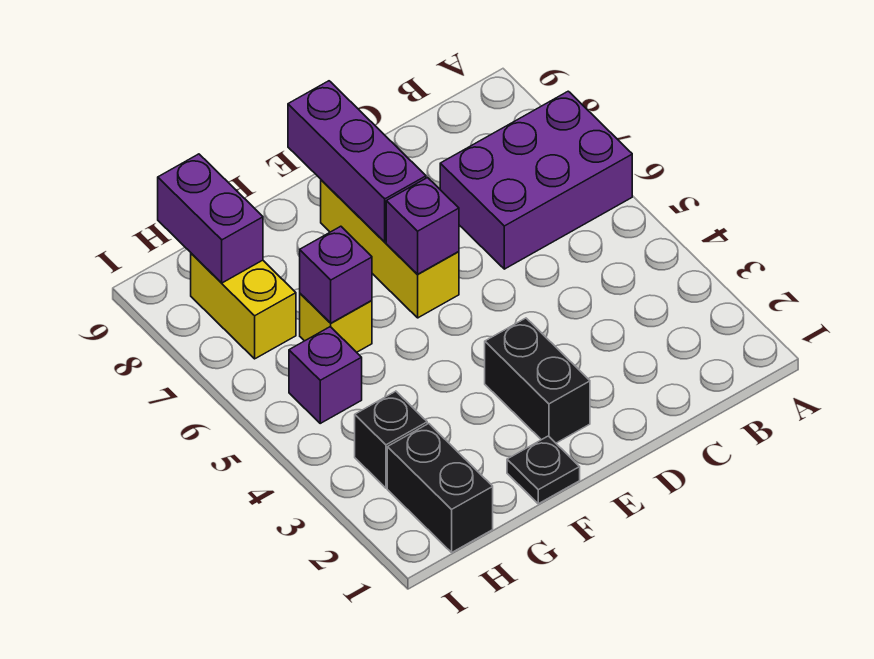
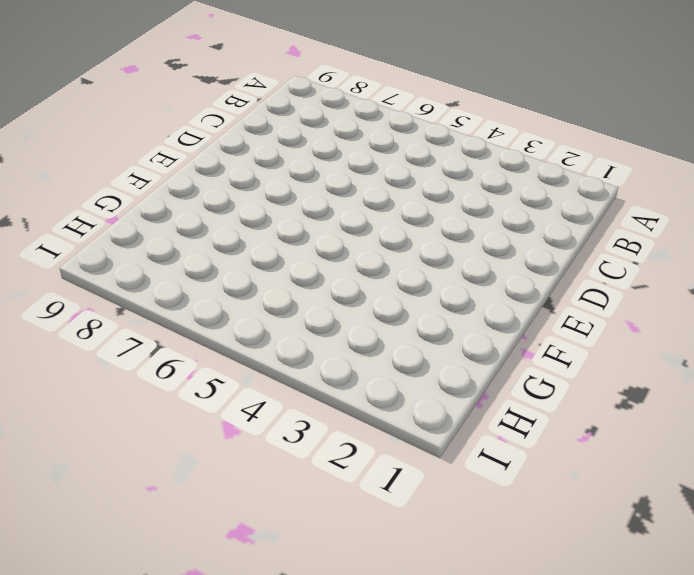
none -> purple brick A6:C7 level 1
none -> black brick E2:E3 level 1
none -> yellow brick E6:E8 level 1

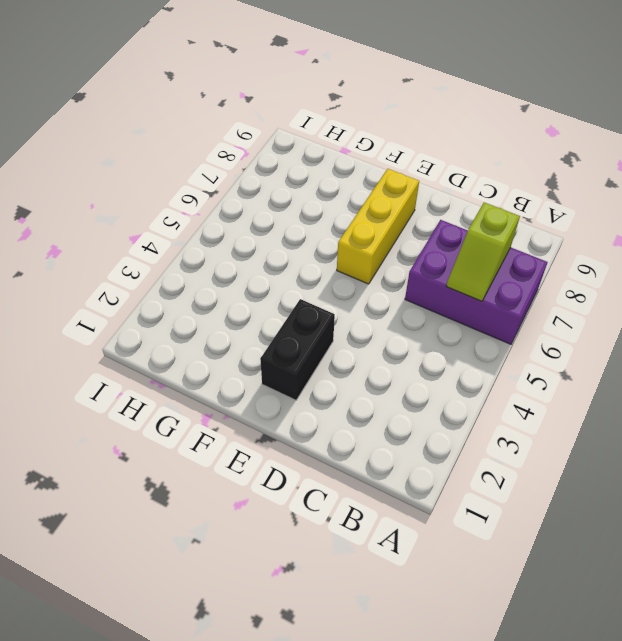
lime slope B6:B7 level 2 top 7 -> none
none -> black plate F1 level 1
none -> yellow brick G6 level 1
none -> black brick H1:H2 level 1

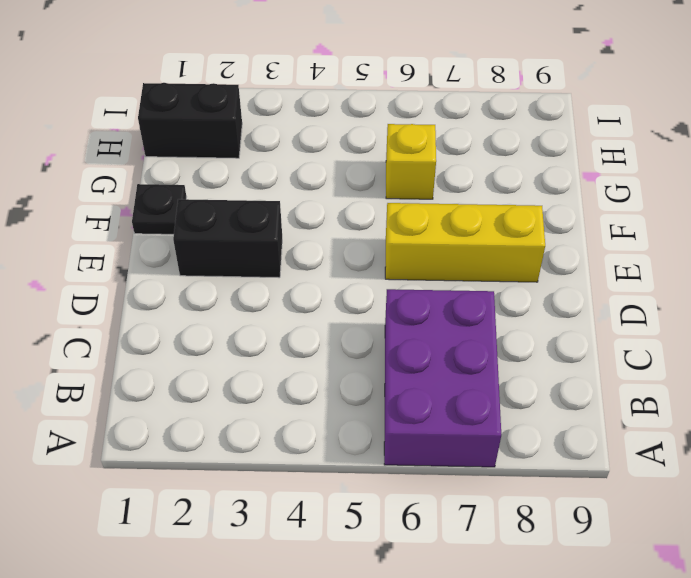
none -> black brick H3 level 1
none -> purple brick H5 level 1
none -> yellow brick H7:H8 level 1

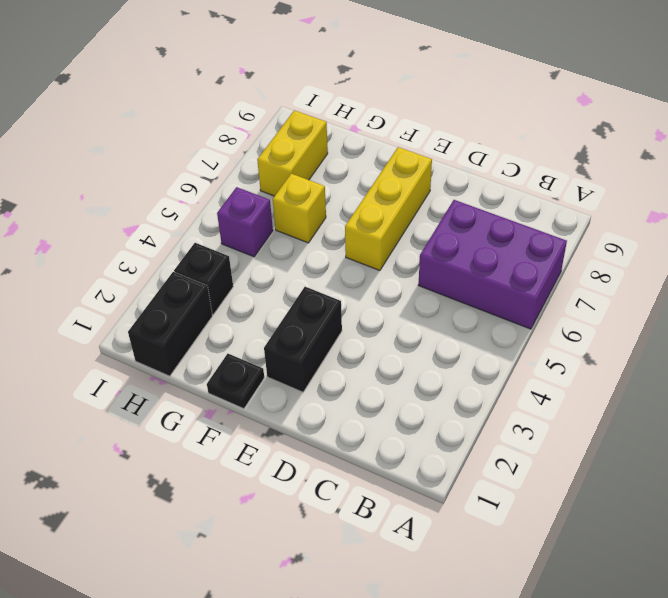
none -> purple brick E6 level 2
none -> purple brick E7:E9 level 2
none -> purple brick G6 level 2

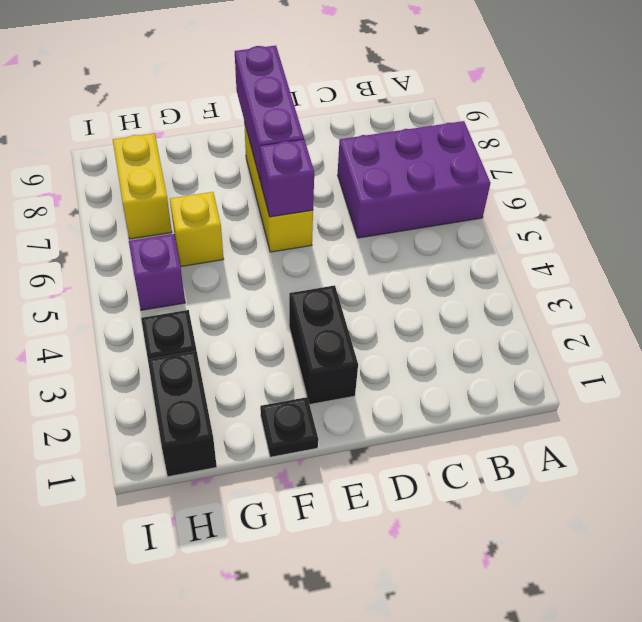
none -> purple brick G6 level 2
none -> purple brick H8:H9 level 2

